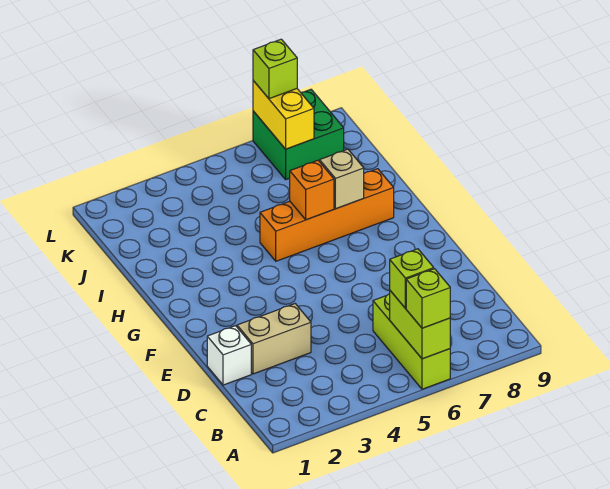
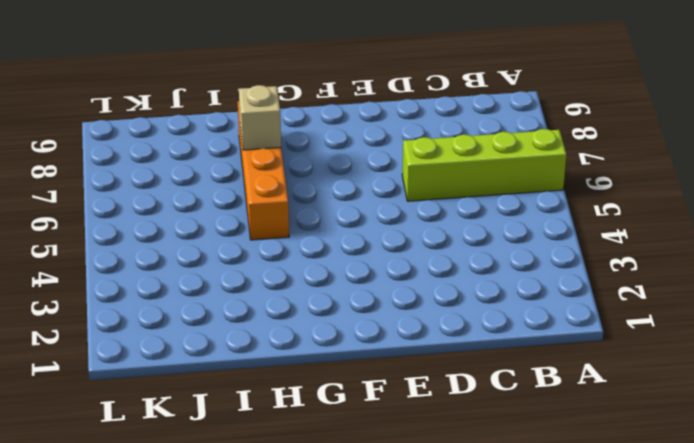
lime brick A6:D6 level 1 -> lime brick A6:C6 level 1
none -> white brick D1 level 1
none -> tan brick D2:D3 level 1
none -> green brick K7:L8 level 1

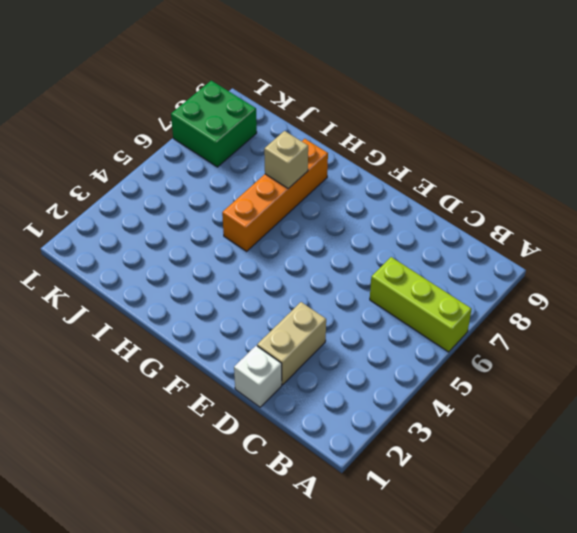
none -> lime brick A6:B6 level 2
none -> orange brick H6 level 2
none -> yellow brick K7:L7 level 2

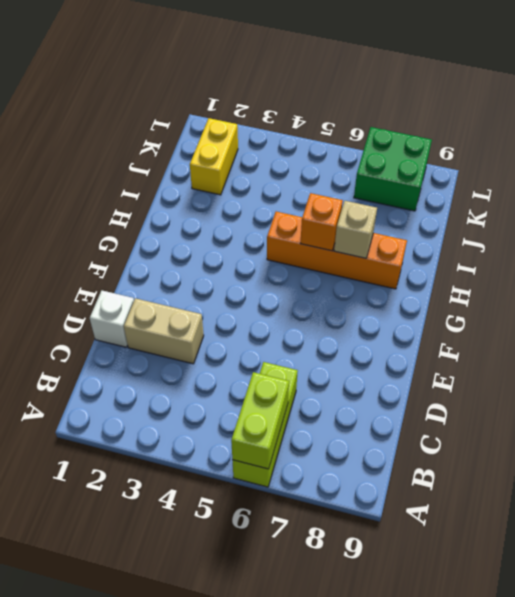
yellow brick J2:K2 level 1 -> yellow brick K7:L7 level 2
none -> lime brick A6 level 3
none -> lime brick B6 level 3
none -> lime brick L7 level 3

